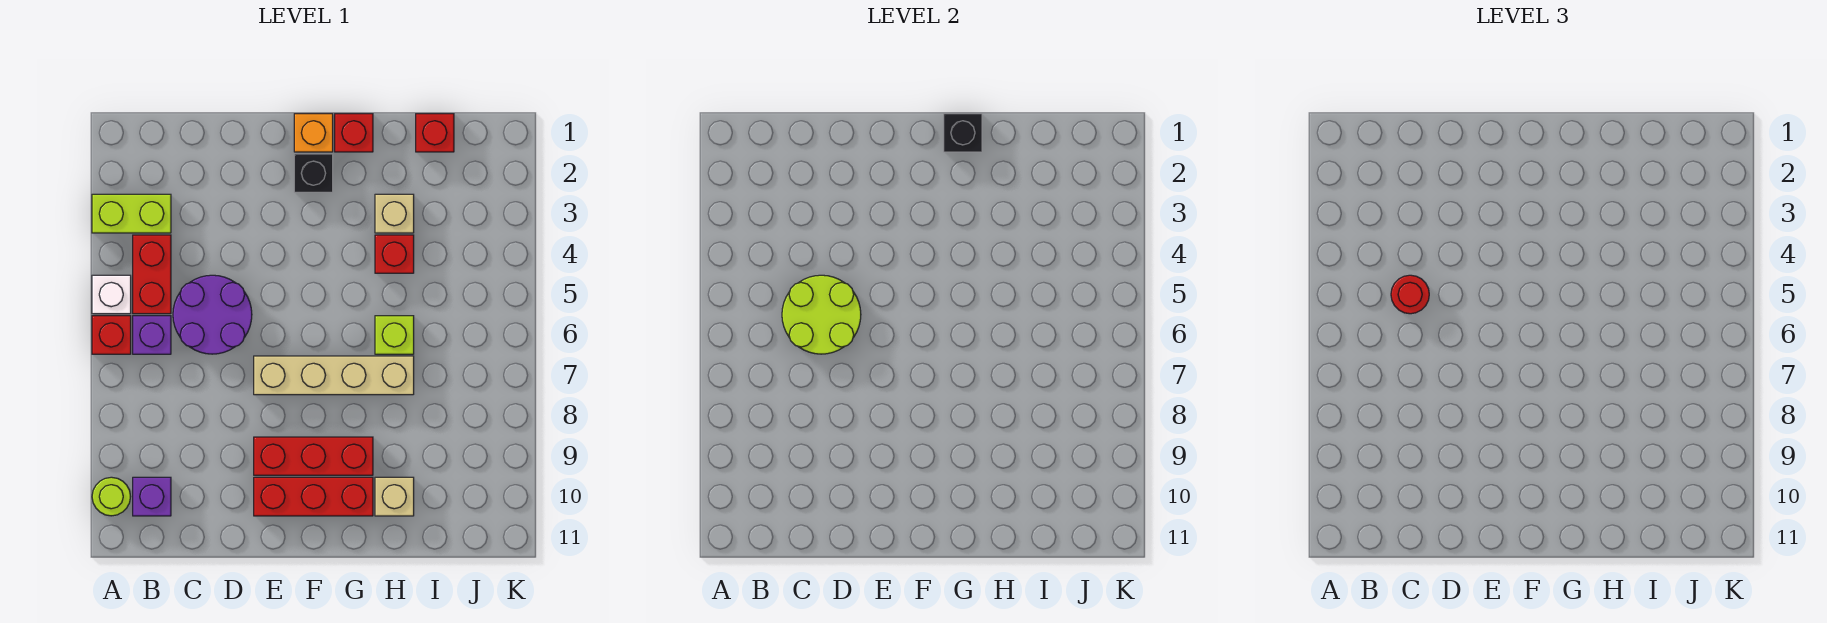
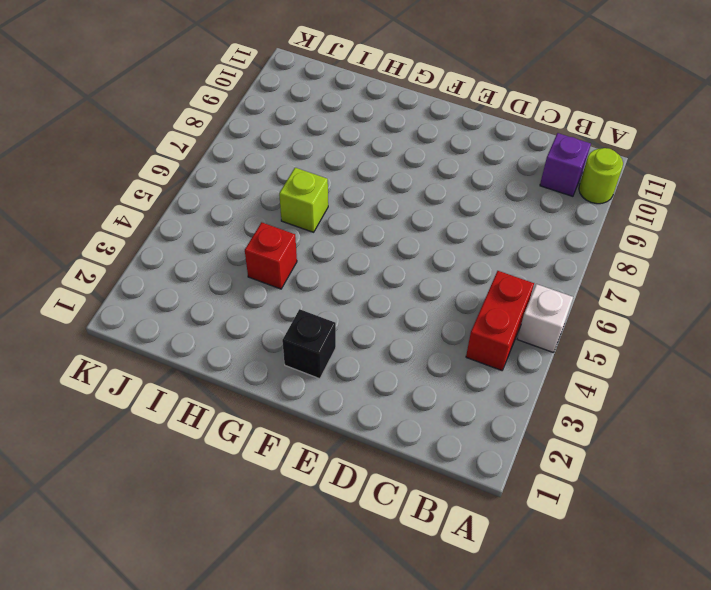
none -> lime brick A3:B3 level 1
none -> red brick A6 level 1
none -> purple brick B6 level 1

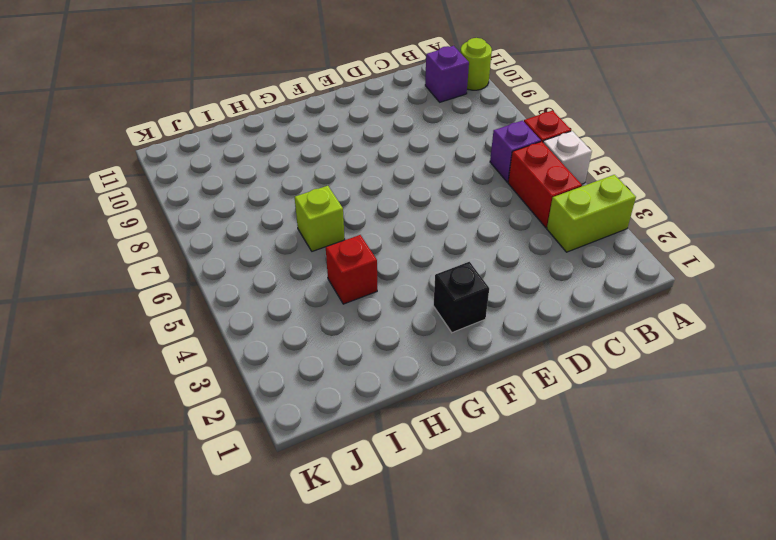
none -> purple round brick C5:D6 level 1
none -> tan brick E7:H7 level 1
none -> red brick E9:G9 level 1

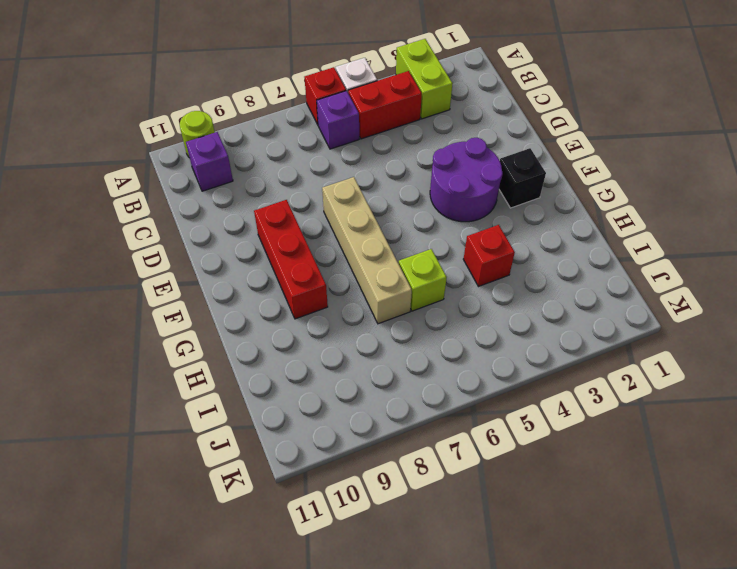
purple round brick E3:F4 level 1 -> purple round brick C5:D6 level 1
none -> red brick E10:G10 level 1
none -> orange brick F1 level 1
none -> red brick G1 level 1

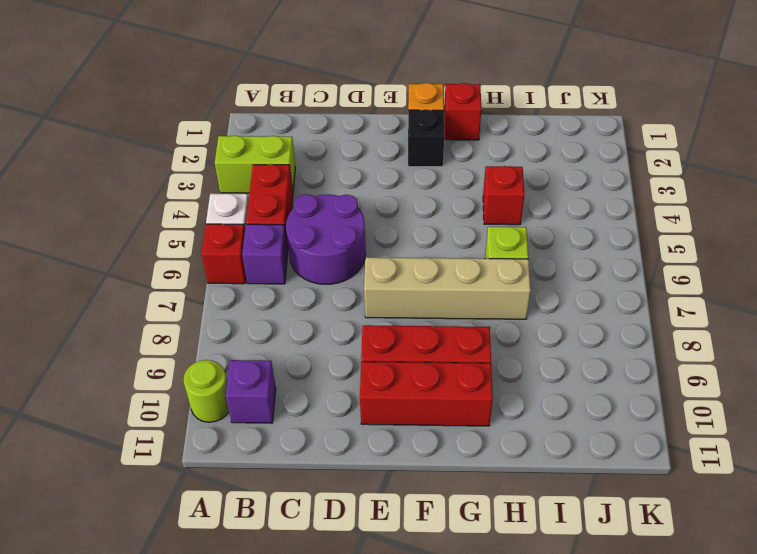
none -> tan brick H3 level 1
none -> tan brick H10 level 1
none -> red brick I1 level 1

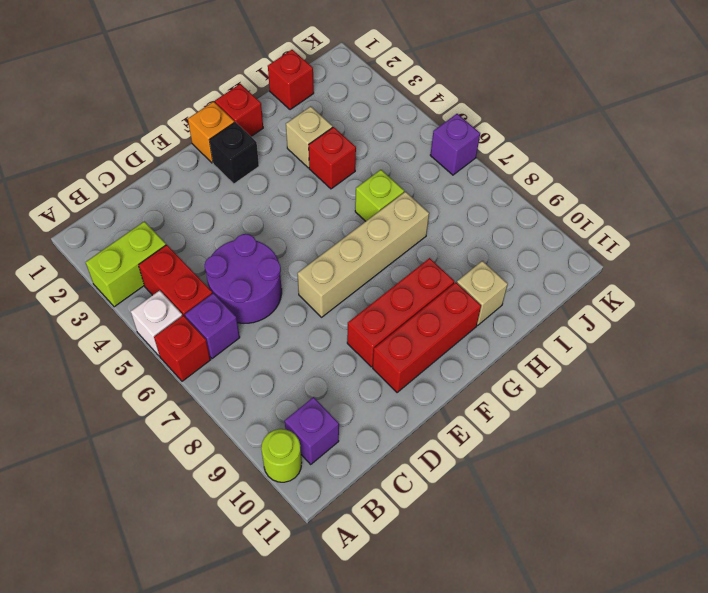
purple brick K6 level 1 -> none
none -> lime round brick C5:D6 level 2
none -> black brick G1 level 2
none -> red round brick C5 level 3

